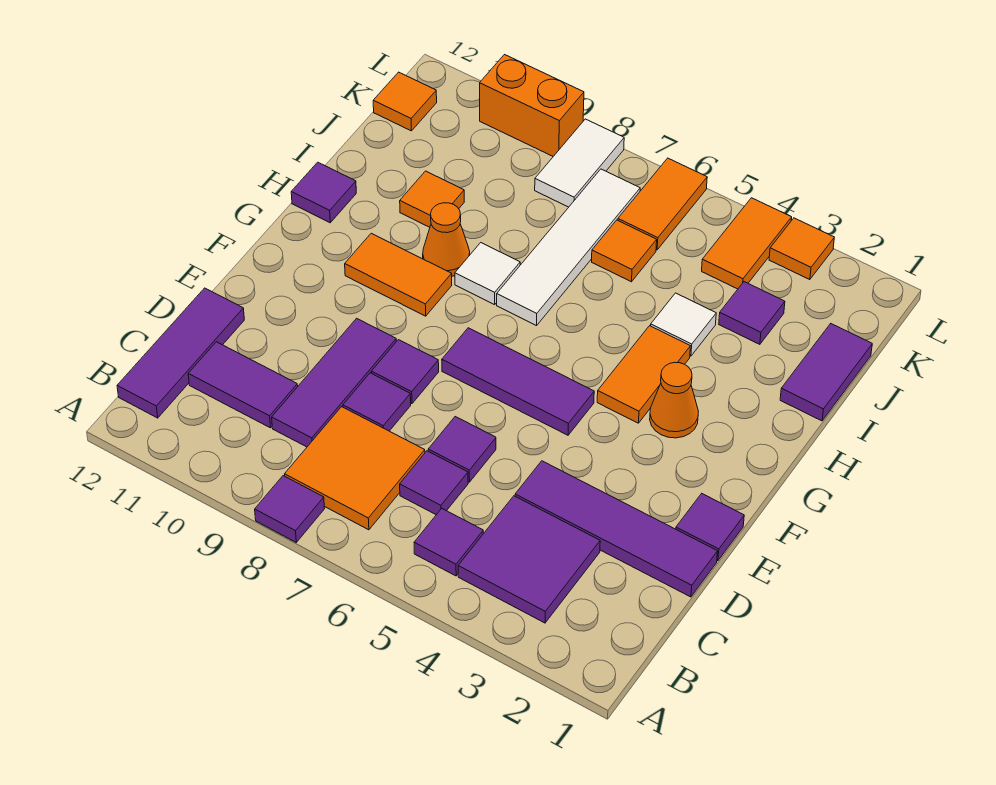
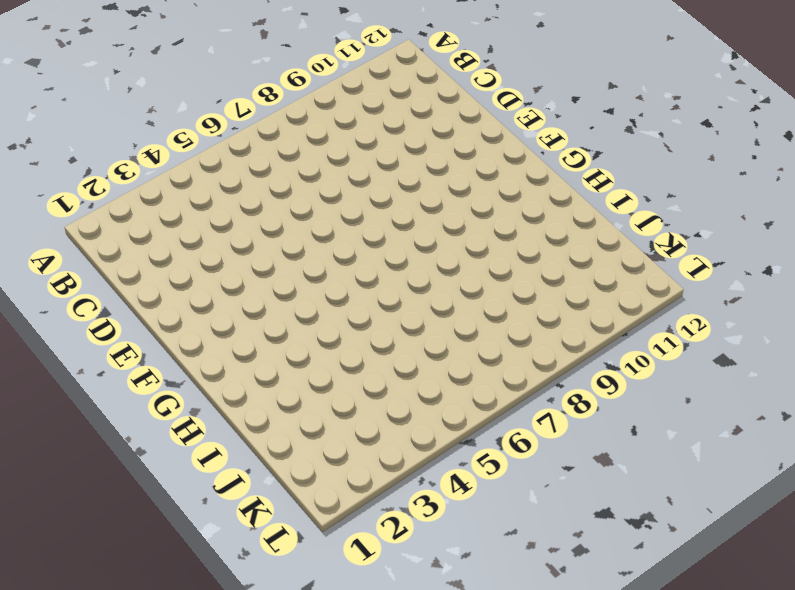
none -> purple tile A8 level 1
none -> purple tile B3:C4 level 1
none -> purple tile B5 level 1
none -> orange tile B7:C8 level 1

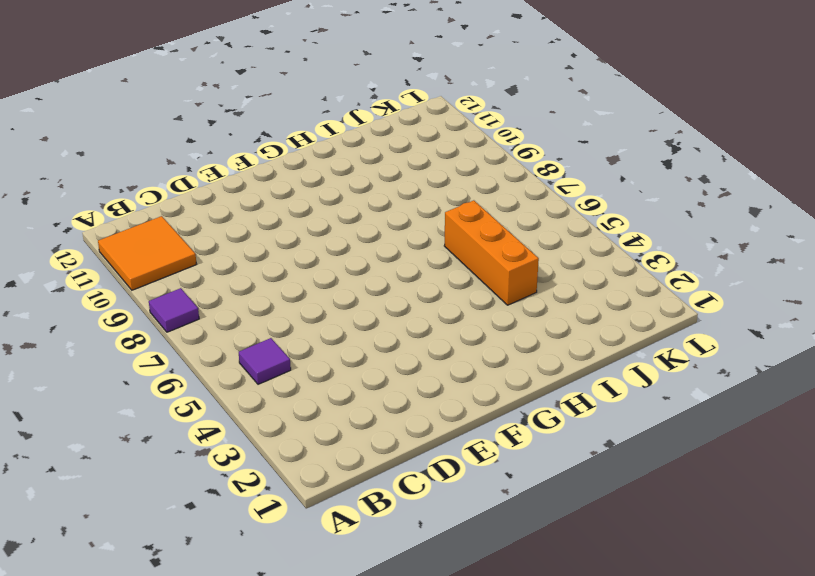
orange tile A10:B11 level 1 -> orange tile B7:C8 level 1
orange brick I4:I6 level 1 -> white tile I4 level 1
none -> purple tile B3:C4 level 1
none -> purple tile B12:D12 level 1
none -> purple tile C6 level 1
none -> purple tile C9:E9 level 1

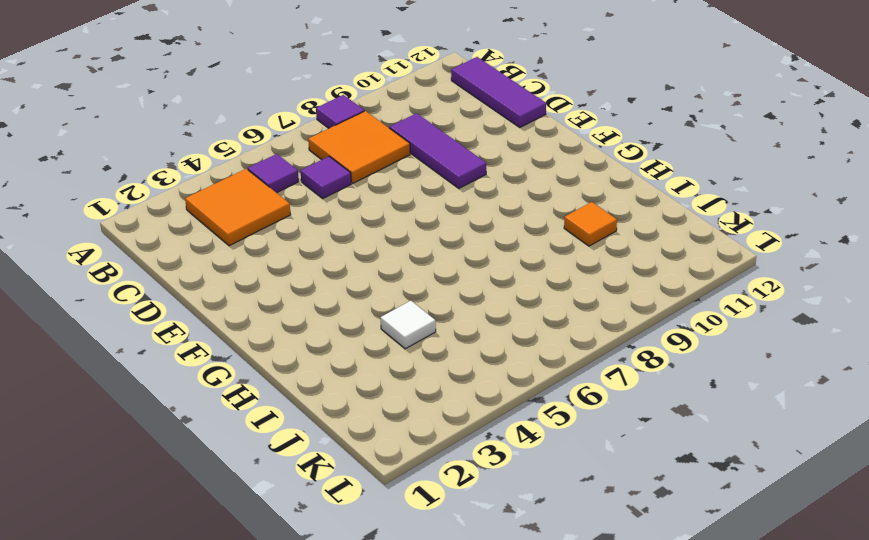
orange tile B3:C4 level 1 -> purple tile B3:C4 level 1
none -> purple tile C10:C11 level 1
none -> purple tile D1:D4 level 1
none -> purple tile D6 level 1
none -> purple tile D8 level 1

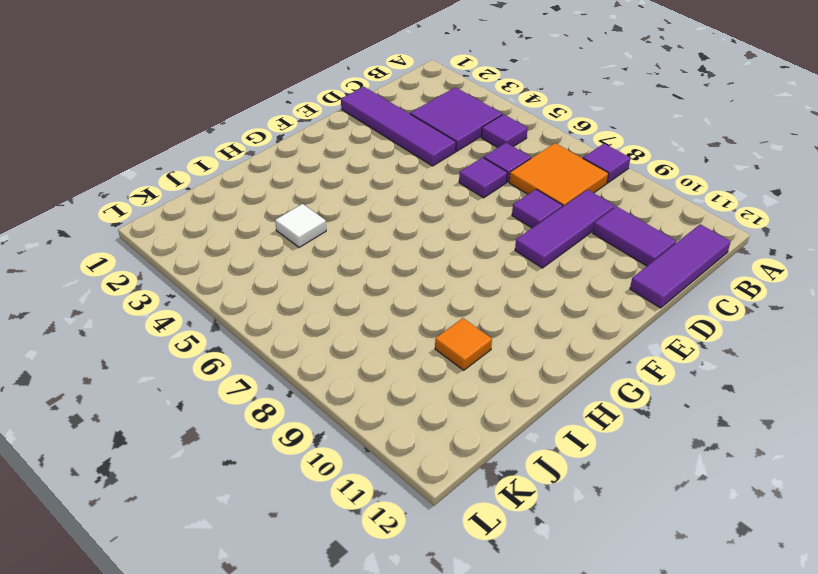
none -> purple tile E1 level 1
none -> purple tile E8 level 1
none -> purple tile F5:F7 level 1
none -> orange cone G3 level 1

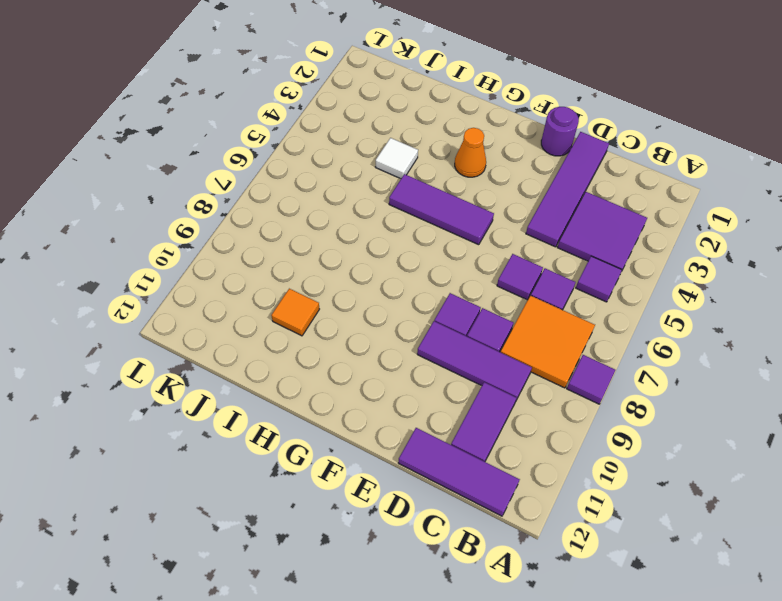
purple round brick E1 level 1 -> purple tile E1 level 1
purple tile F5:H5 level 1 -> purple tile F5:F7 level 1
none -> orange tile G4:H4 level 1
none -> orange tile G9:G10 level 1
none -> white tile H7:K7 level 1
none -> white tile H8 level 1

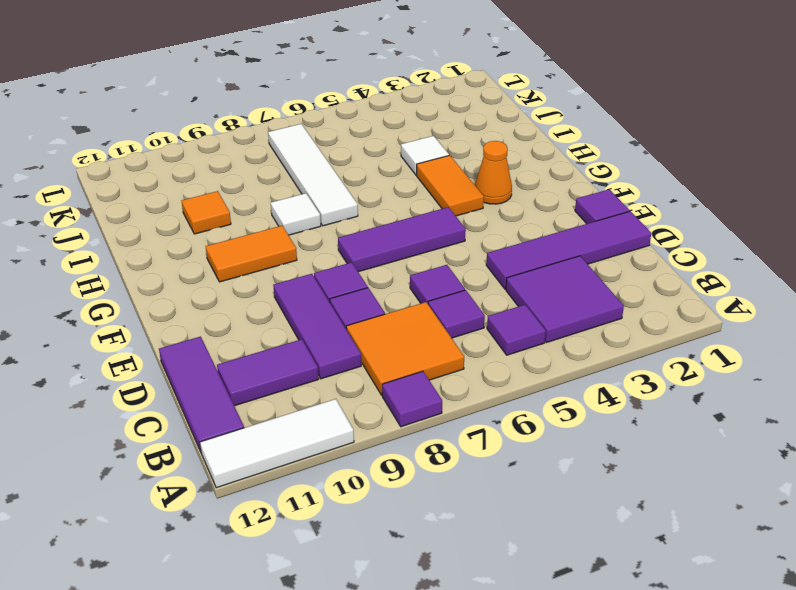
white tile A10:A12 level 1 -> none
none -> orange cone H9 level 1
none -> purple tile H12 level 1
none -> purple tile I1:J1 level 1
none -> purple tile J3 level 1

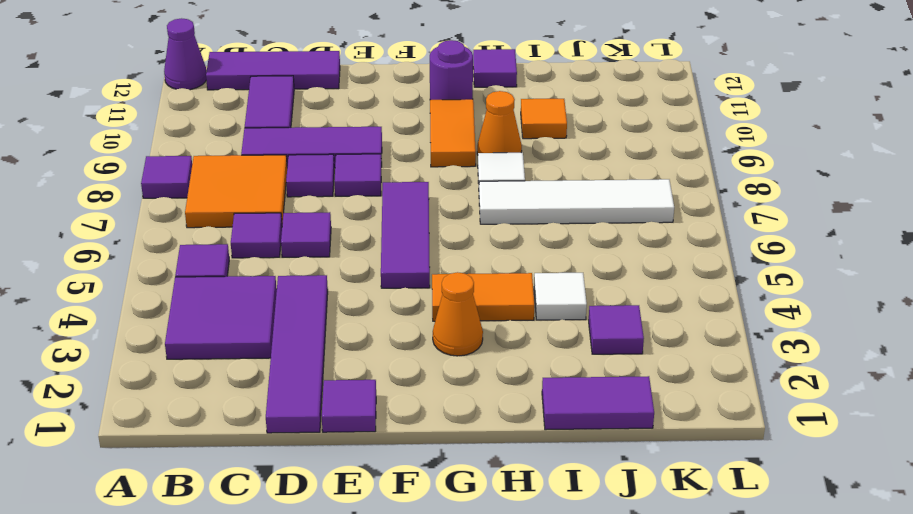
purple cone A12 level 1 -> none
purple round brick G11 level 1 -> none
none -> orange tile J6 level 1
none -> orange tile K4:L4 level 1
none -> orange tile K6:L6 level 1
none -> white tile K8:L8 level 1

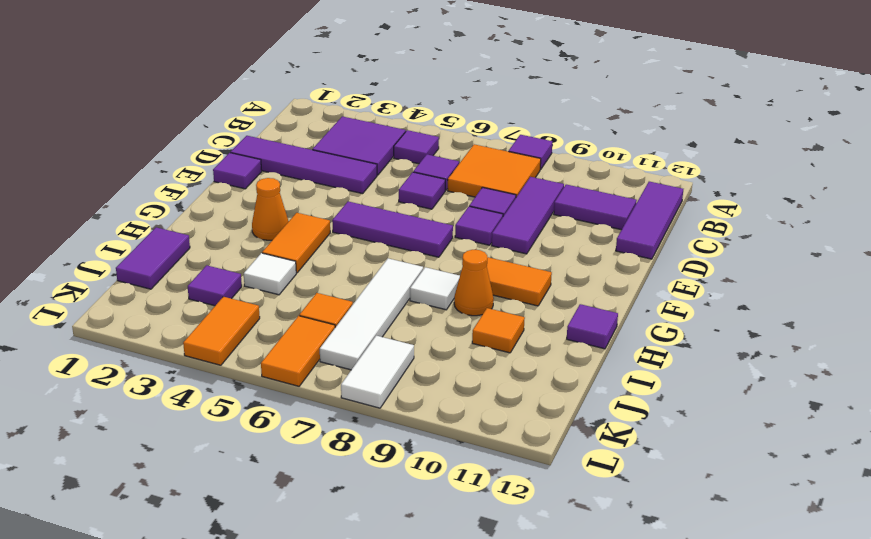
none -> orange tile K12 level 1
none -> orange tile L3 level 1
none -> orange brick L9:L10 level 1

